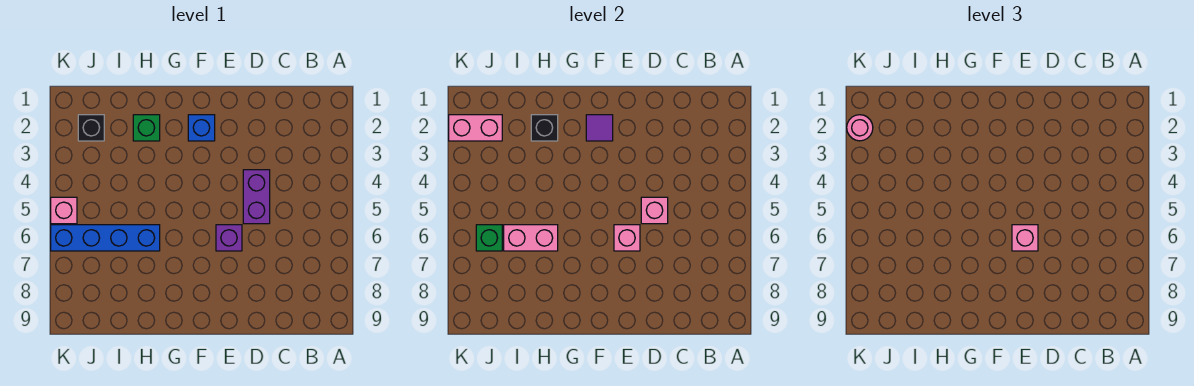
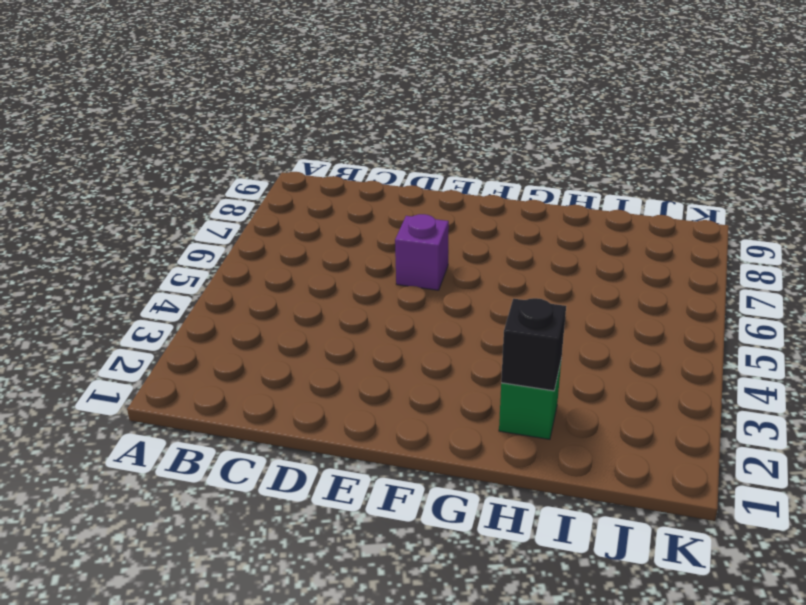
none -> purple brick D4:D5 level 1
none -> blue brick F2 level 1
none -> blue brick H6:K6 level 1

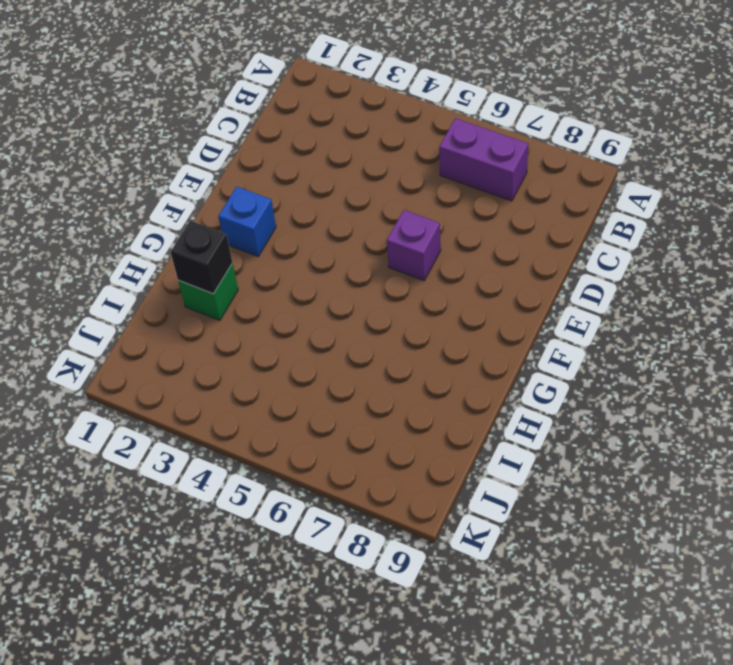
purple brick B6:B7 level 1 -> purple brick D4:D5 level 1
none -> blue brick H6:K6 level 1
none -> black brick J2 level 1
none -> pink brick K5 level 1

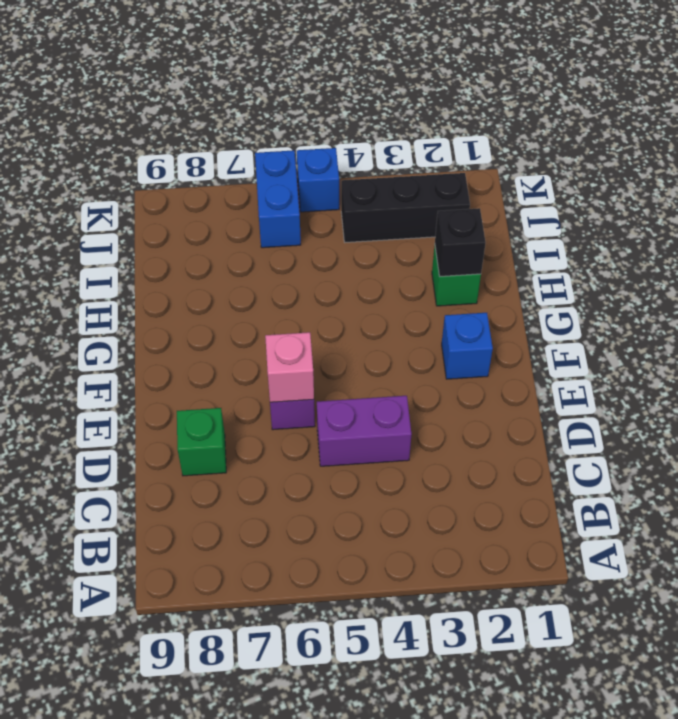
green brick D8 level 1 -> green brick J6 level 2
black brick J2:J4 level 1 -> black brick J2 level 1
blue brick J6:K6 level 1 -> blue brick H6:K6 level 1
blue brick K5 level 1 -> pink brick K5 level 1
none -> pink brick D5 level 2
none -> purple tile F2 level 2
none -> pink brick H6:I6 level 2

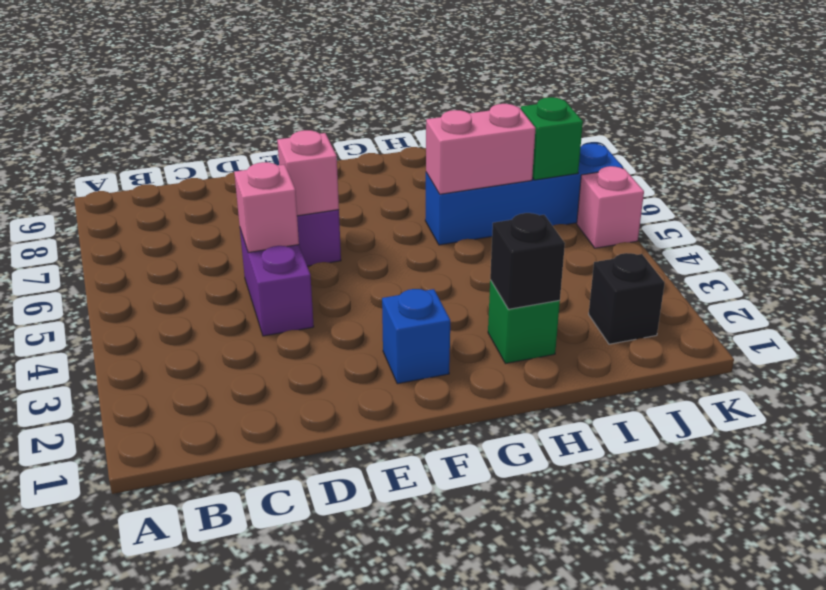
none -> purple tile F2 level 2
none -> pink brick J2:K2 level 2
none -> pink brick E6 level 3

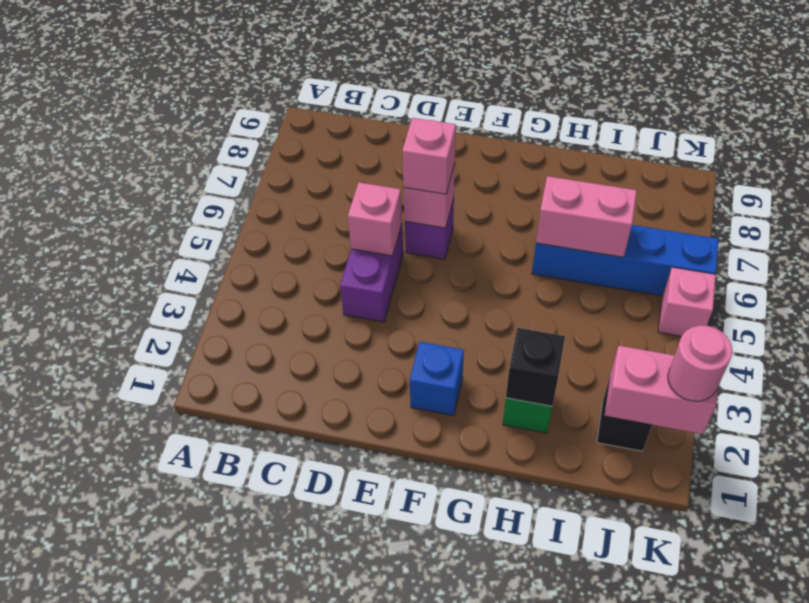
none -> purple tile F2 level 2
none -> green brick J6 level 2

